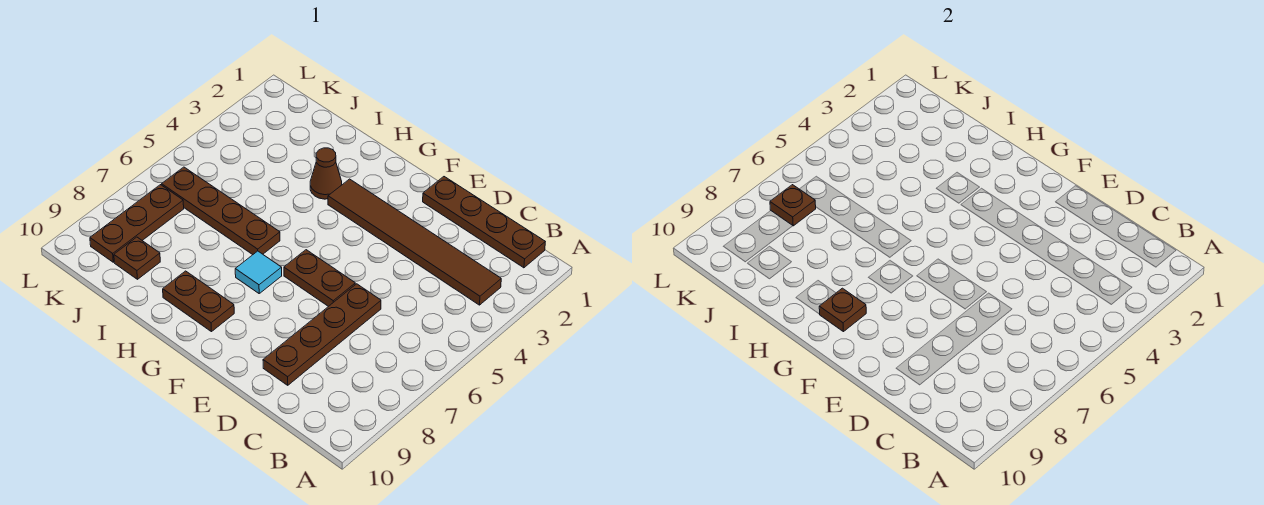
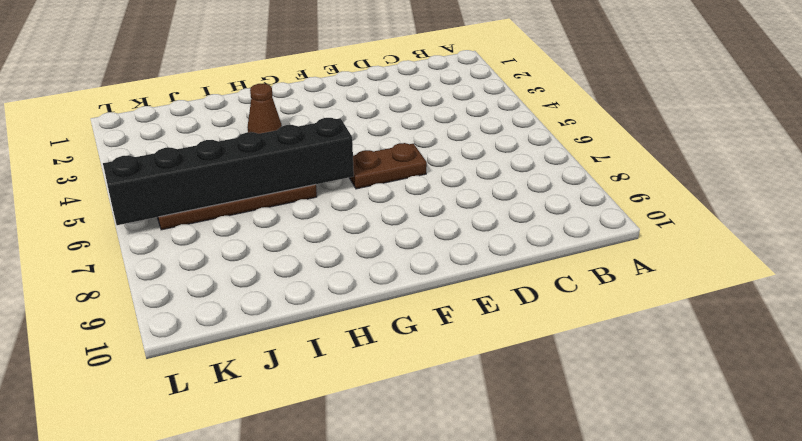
black brick G6:L6 level 2 -> none
none -> brown plate B1:E1 level 1
none -> brown tile B3:G3 level 1
none -> brown plate D6:D9 level 1

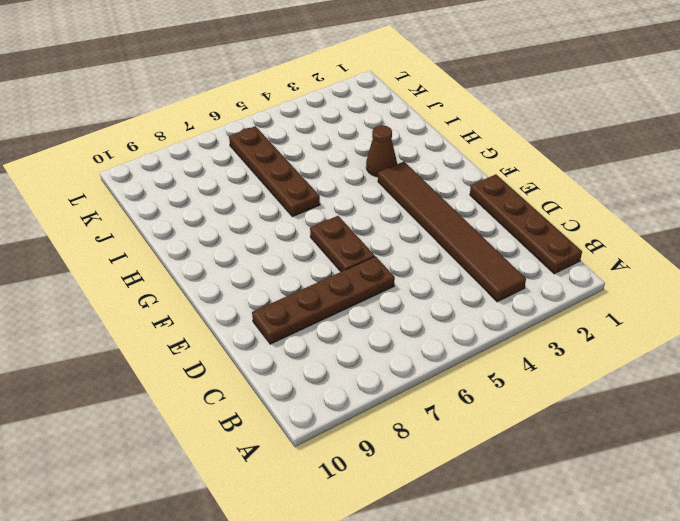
none -> cyan tile G7 level 1
none -> brown plate G9:H9 level 1
none -> brown plate J9 level 1

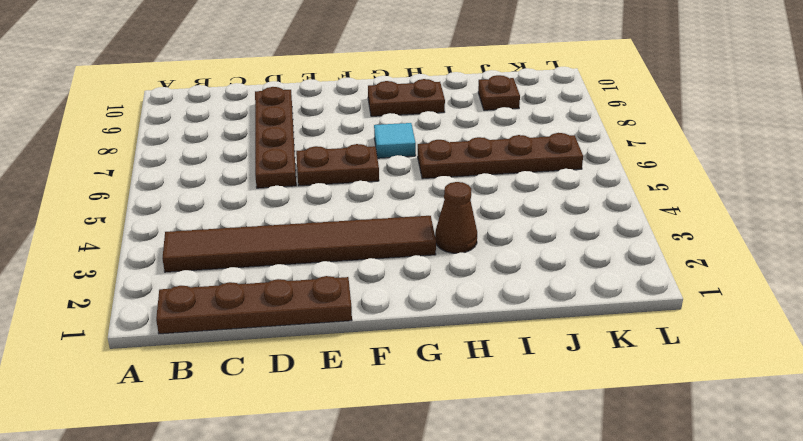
none -> brown plate K7:K9 level 1
none -> brown plate G9 level 2
none -> brown plate K7 level 2

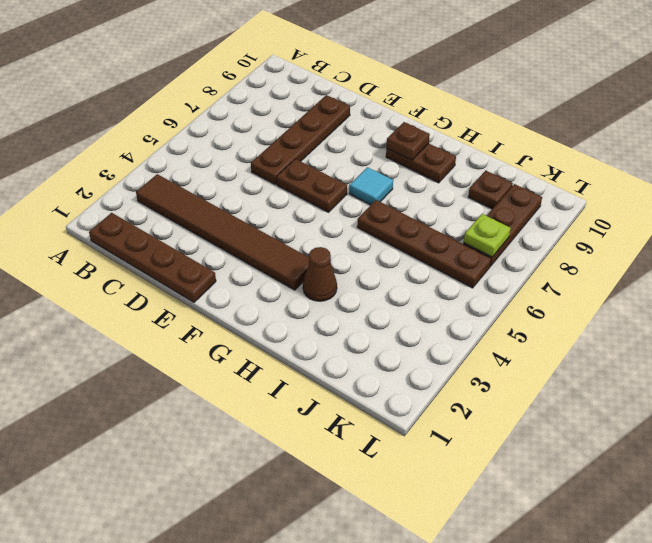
lime plate K7 level 2 -> brown plate K7 level 2

